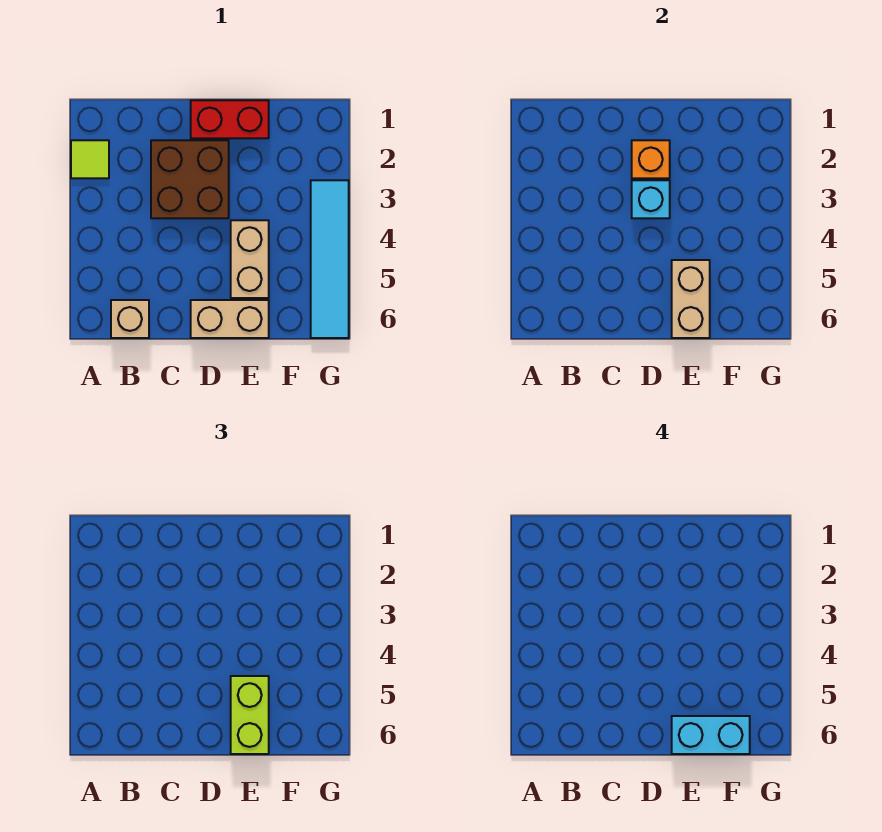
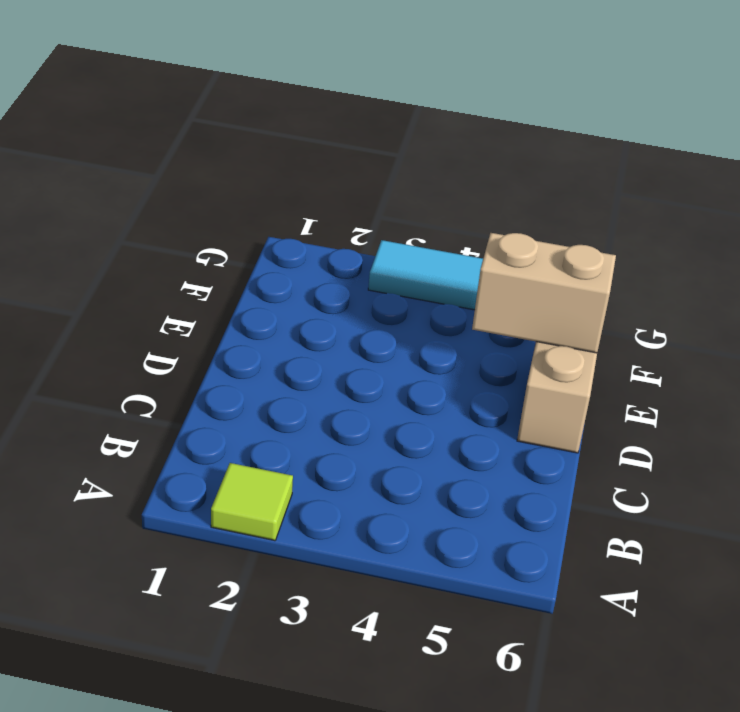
none -> tan brick B6 level 1
none -> brown brick C2:D3 level 1
none -> red brick D1:E1 level 1

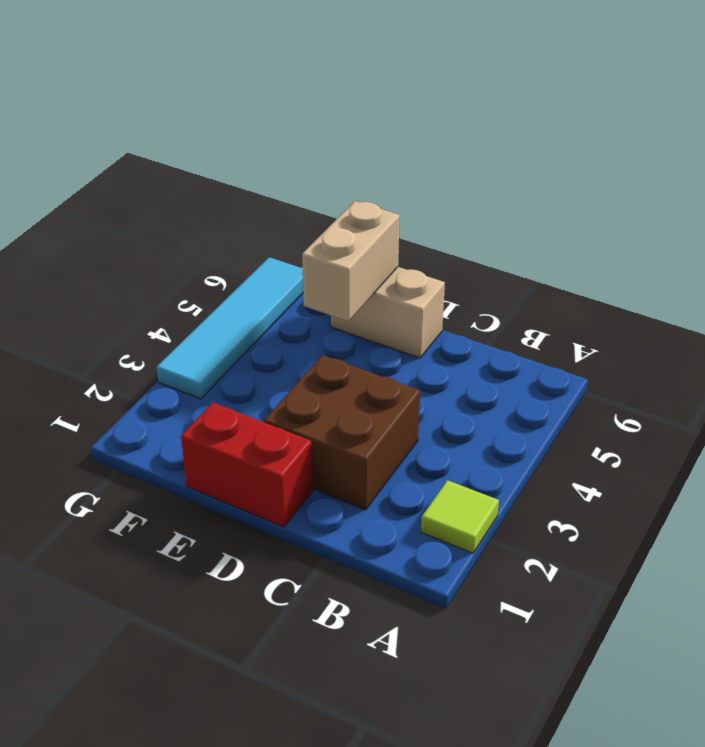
none -> tan brick B6 level 1
none -> tan brick E4:E5 level 1
none -> orange brick D2 level 2

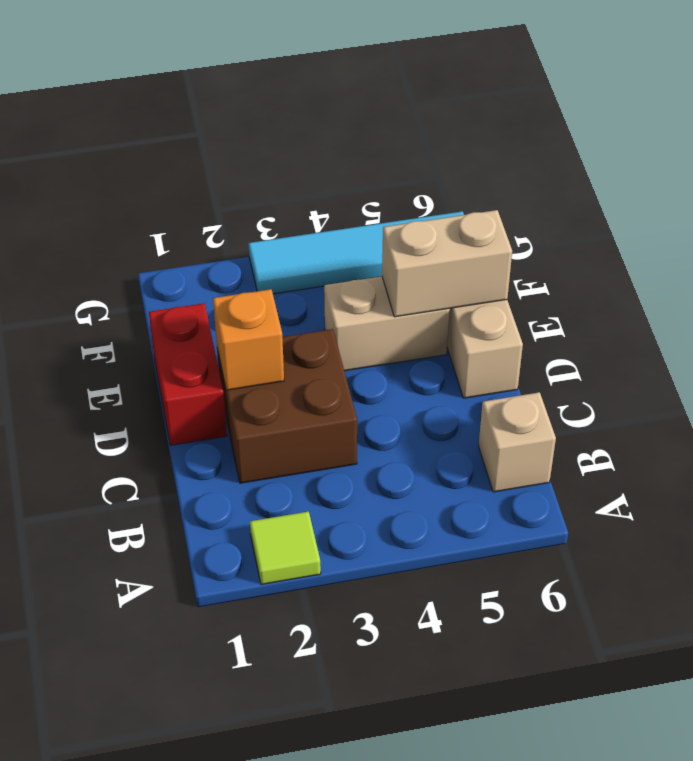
none -> cyan brick D3 level 2
none -> lime brick E5:E6 level 3
none -> cyan brick E6:F6 level 4

